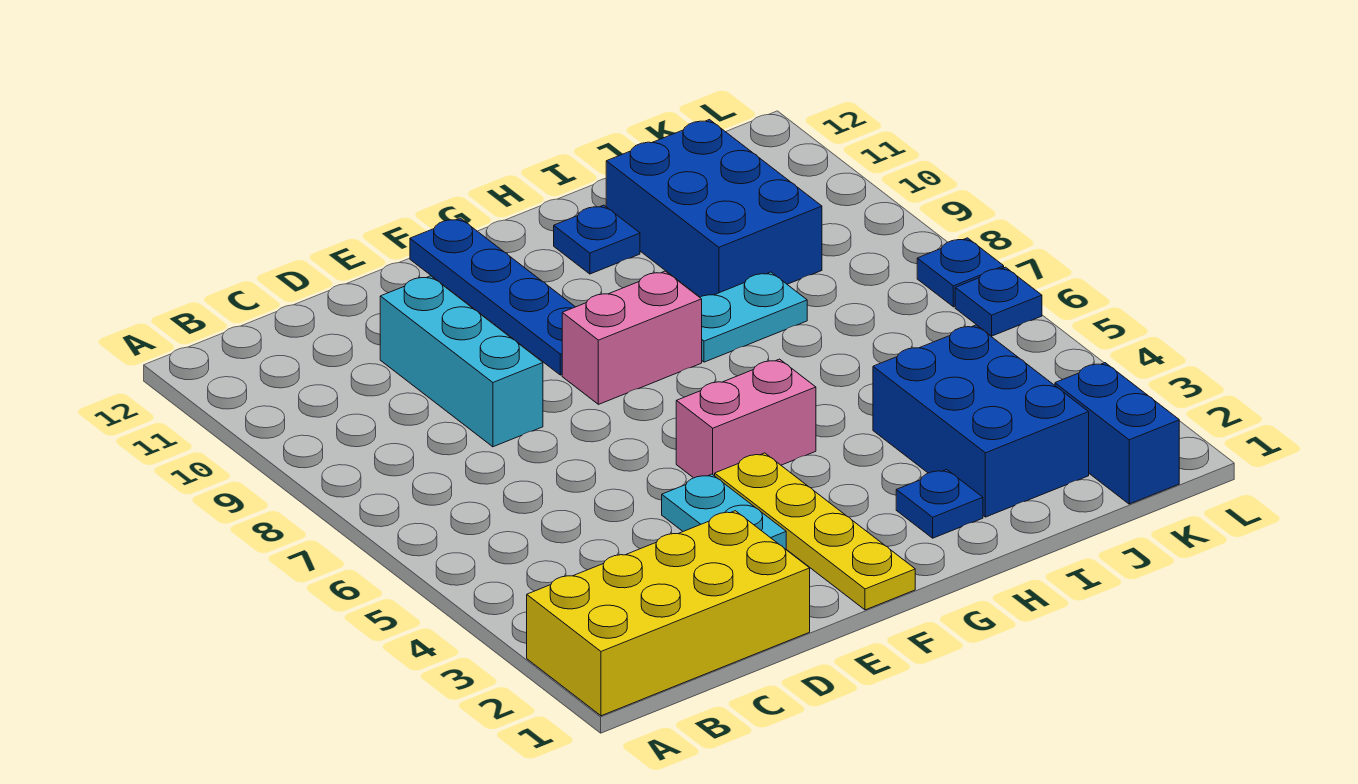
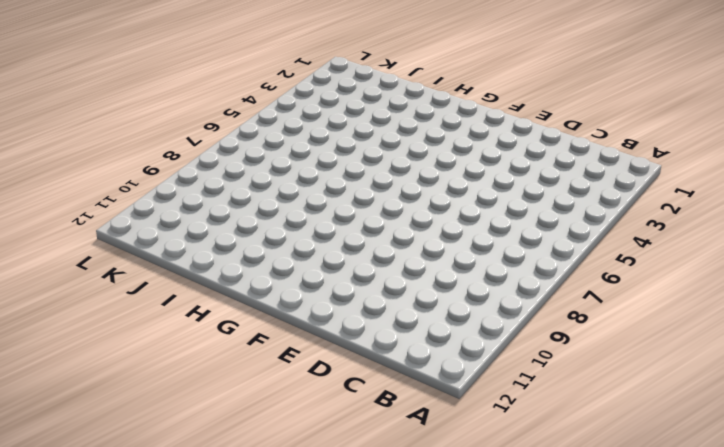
none -> yellow brick A1:D2 level 1
none -> cyan brick D8:D10 level 1
none -> cyan plate E3:E4 level 1

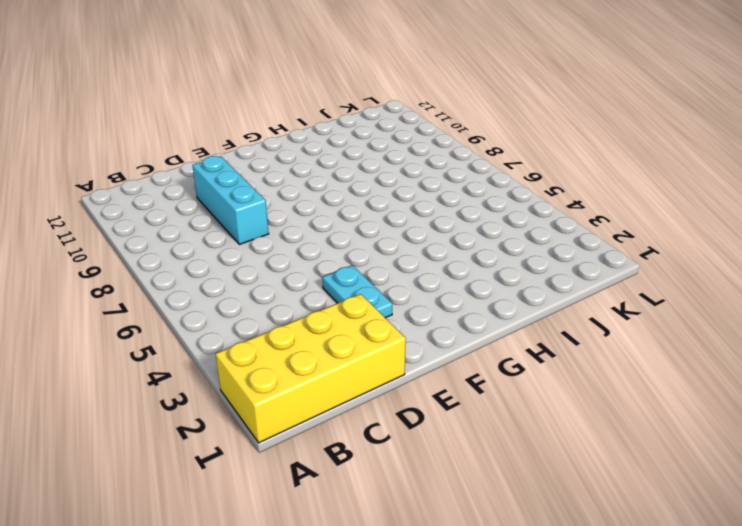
none -> yellow plate F1:F4 level 1
none -> pink brick F5:G5 level 1
none -> pink brick F8:G8 level 1

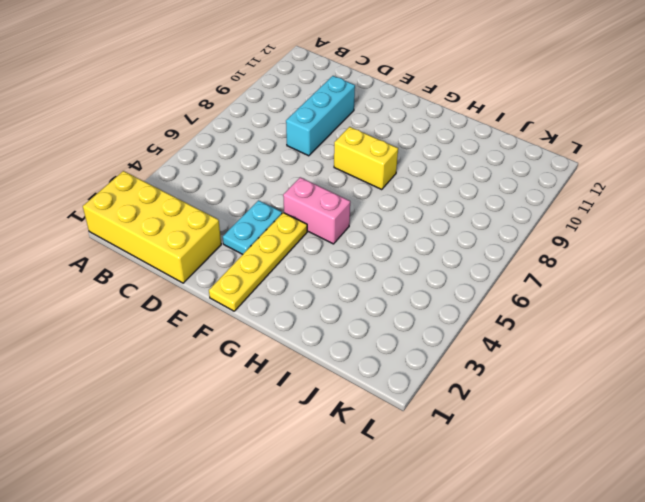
yellow brick F8:G8 level 1 -> pink brick F8:G8 level 1
none -> blue plate F9:F12 level 1
none -> blue plate H2 level 1
none -> cyan plate H8:I8 level 1

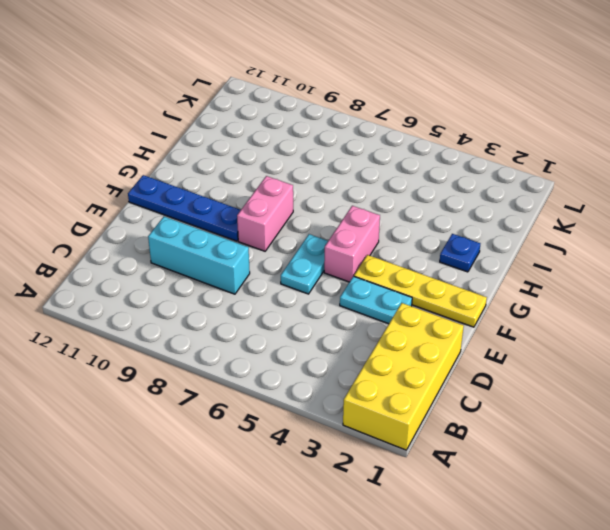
cyan plate E6:F6 level 1 -> cyan plate H8:I8 level 1
none -> blue plate H11 level 1
none -> blue brick I2:J4 level 1
none -> blue brick I9:J11 level 1

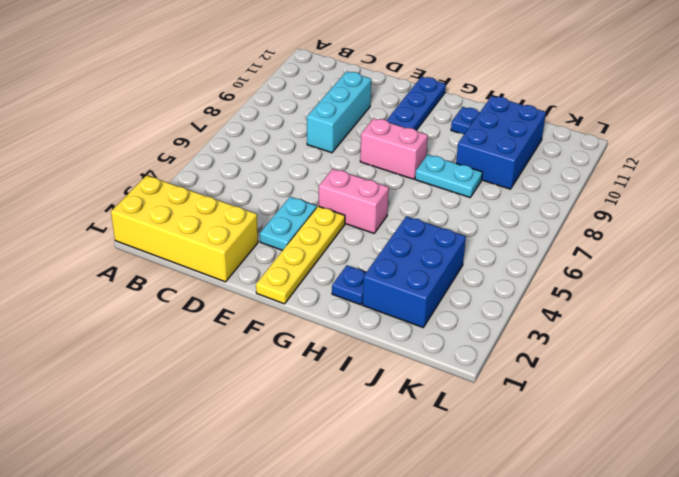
none -> blue brick K1:K2 level 1
none -> blue plate L6 level 1
none -> blue plate L7 level 1

